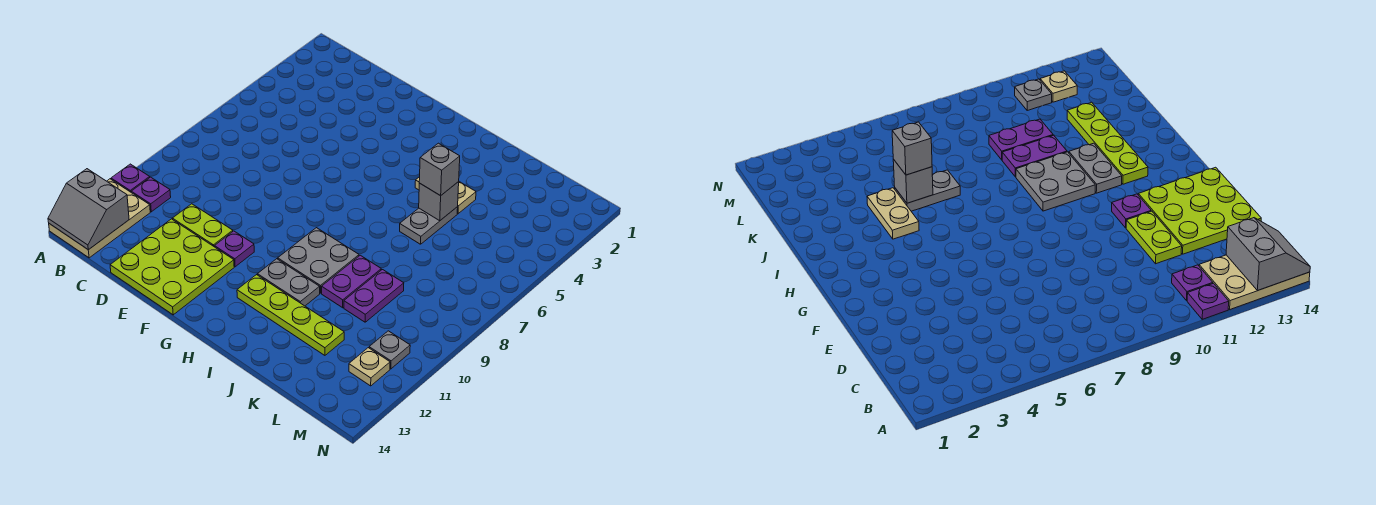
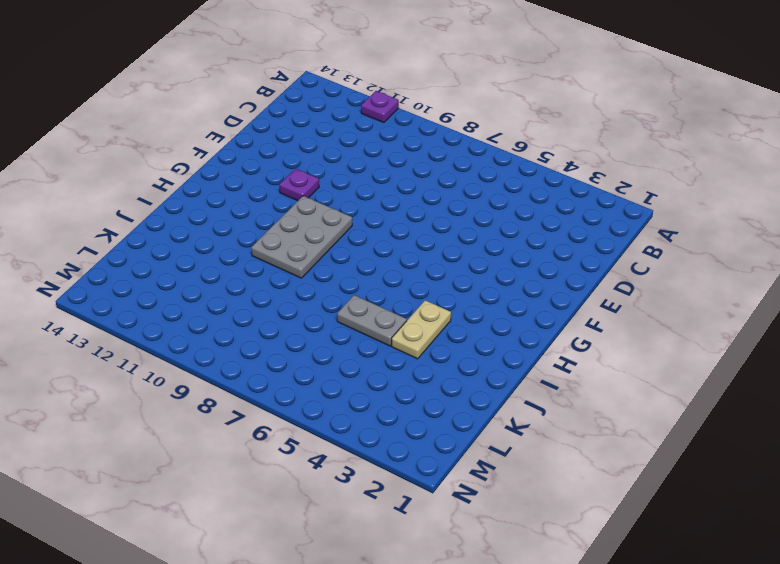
grey plate G9:I10 level 1 -> grey plate H9:I10 level 1
none -> tan plate A12:B14 level 1
none -> purple plate B11 level 1
none -> lime plate D11:E11 level 1

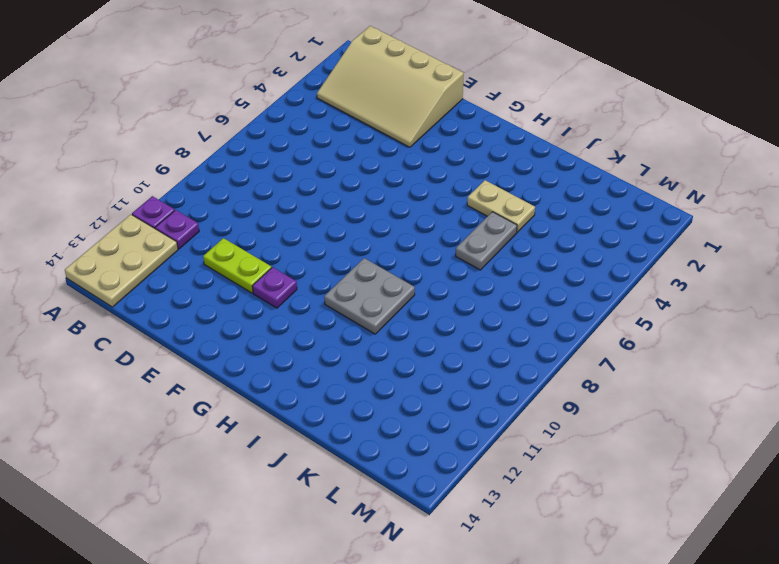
tan slope B1:E3 level 1 top 1 -> none
none -> lime plate D12:F14 level 1
none -> grey plate H11:I11 level 1
none -> lime plate H12:K12 level 1

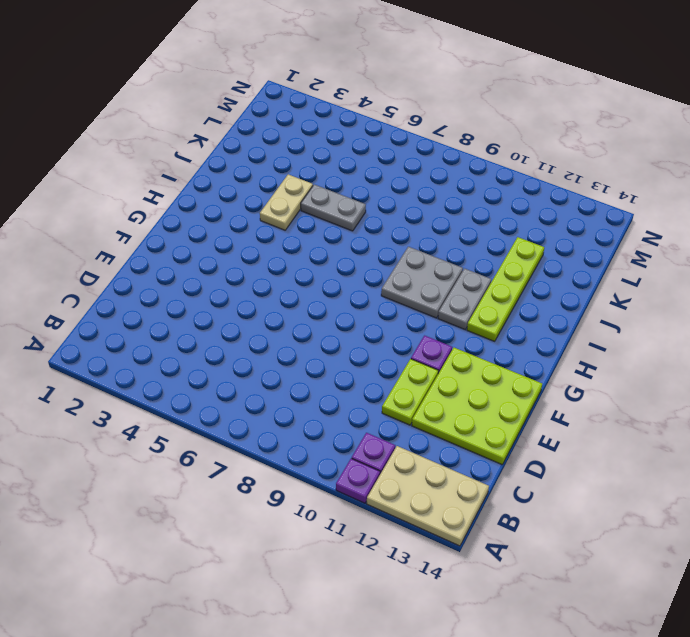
none -> purple plate J9:J10 level 1
none -> purple plate K9:K10 level 1
none -> grey plate M11 level 1

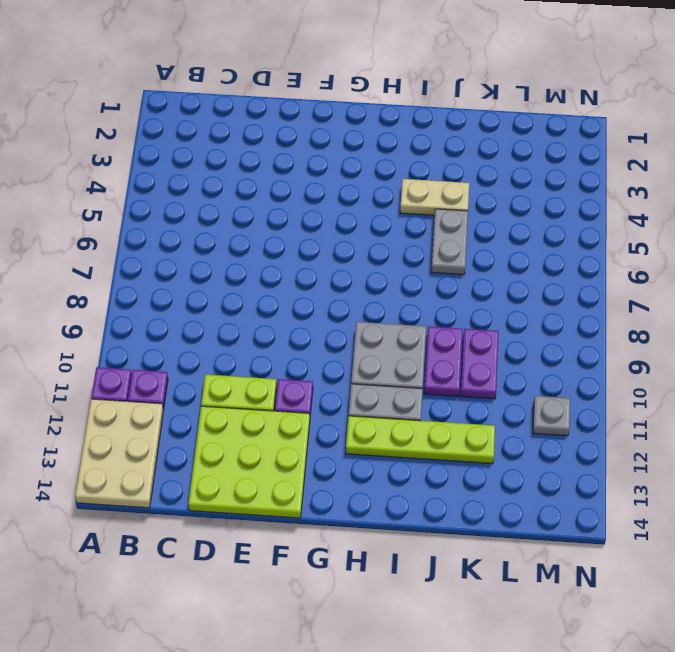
none -> tan plate M12 level 1
none -> grey slope A13:B14 level 2 top 13
none -> grey brick J5 level 2

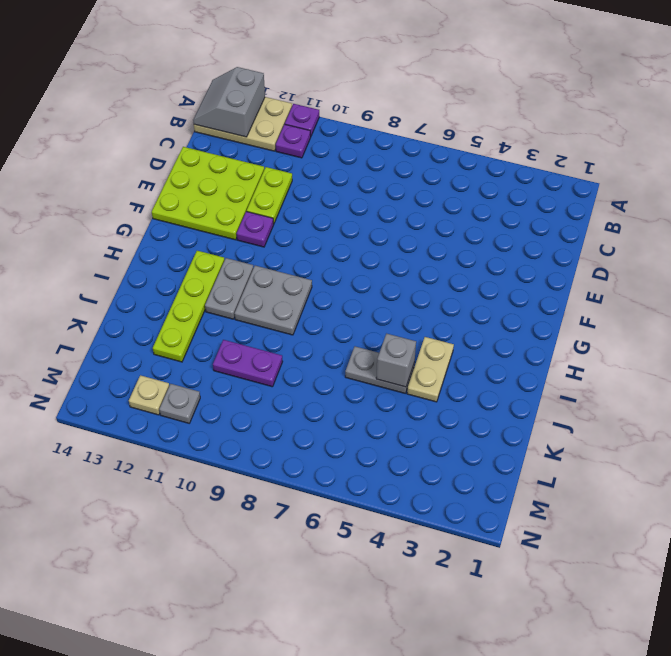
none -> purple plate J9:J10 level 1
none -> grey brick J5 level 3

